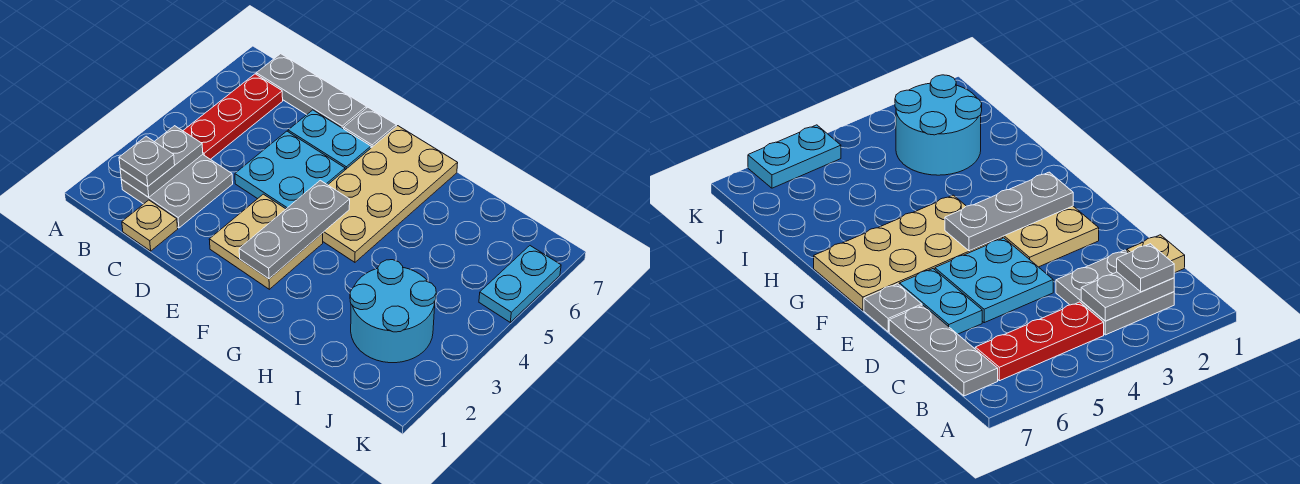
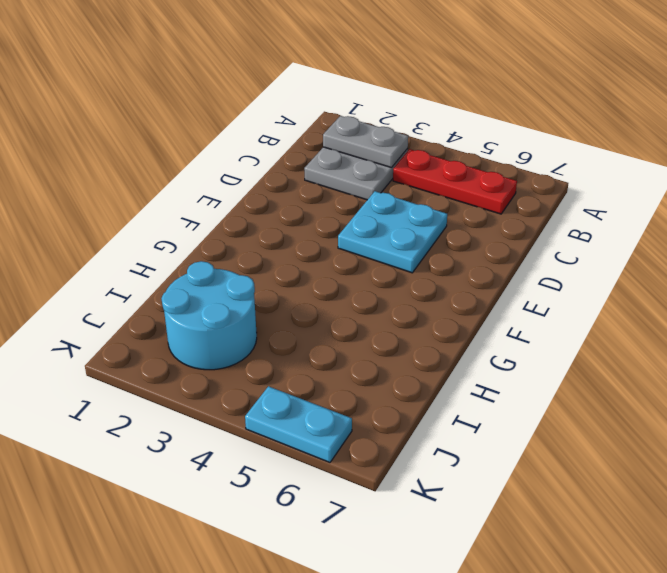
none -> grey plate B7:D7 level 1
none -> tan plate C1 level 1
none -> cyan plate D6:E6 level 1

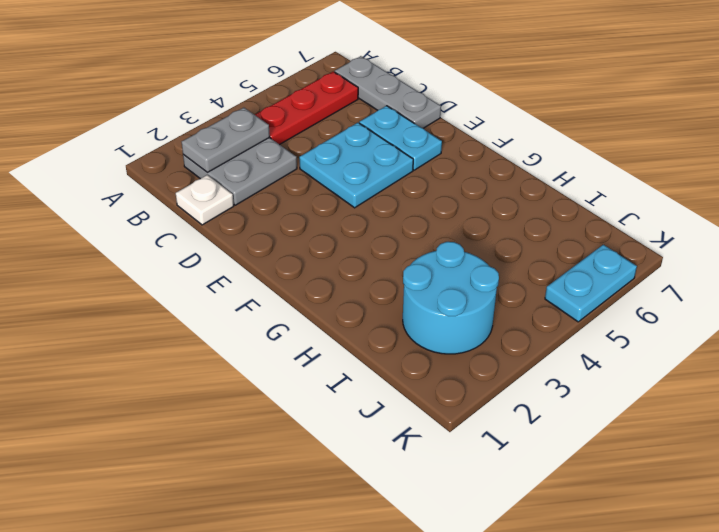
white plate C1 level 1 -> tan plate C1 level 1
none -> tan plate E2:F3 level 1
none -> grey plate E7 level 1
none -> tan plate F4:G7 level 1

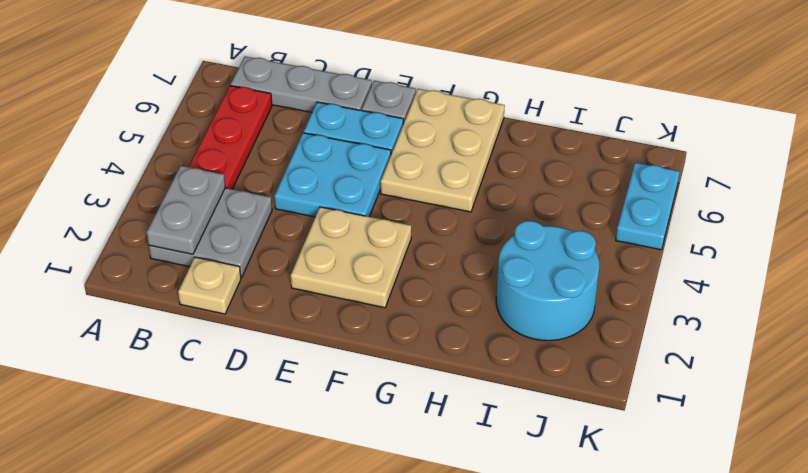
tan plate F5:G7 level 1 -> tan plate F4:G7 level 1
none -> grey plate F2:F4 level 2
none -> grey plate B2 level 3

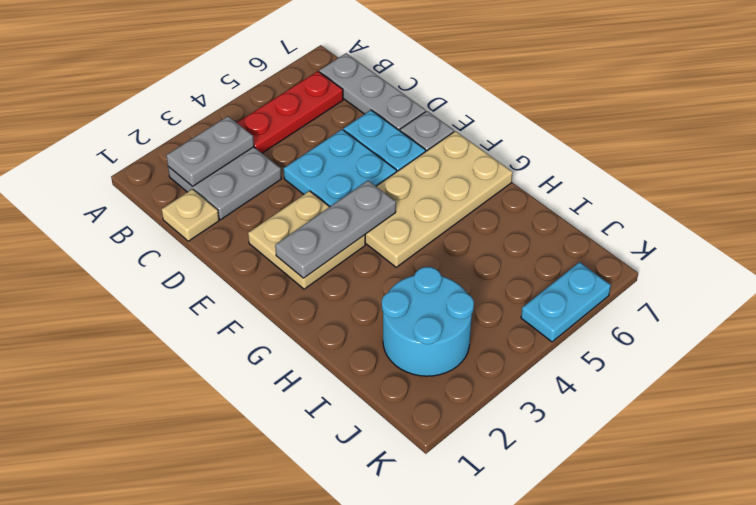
none -> grey plate B2 level 3

